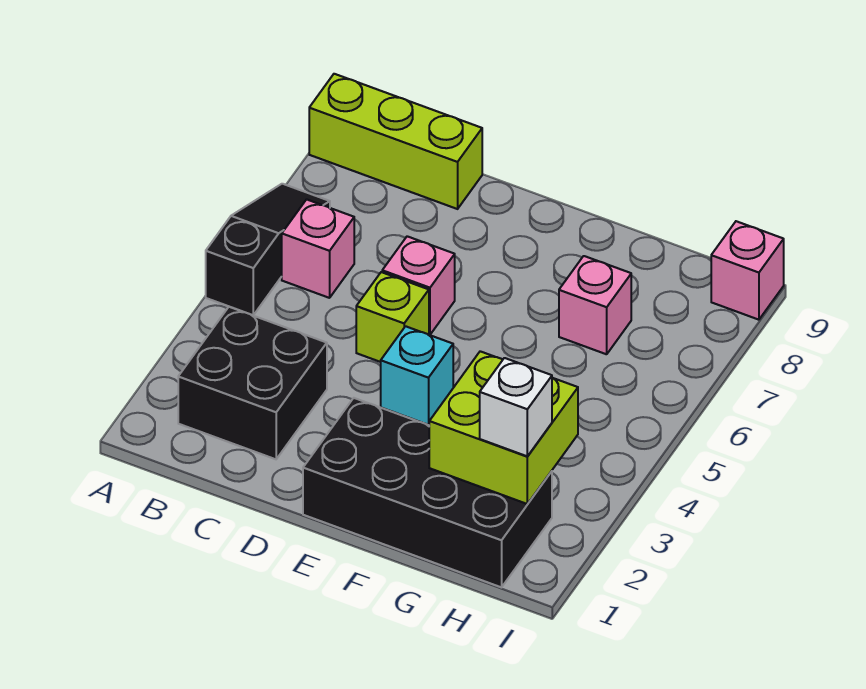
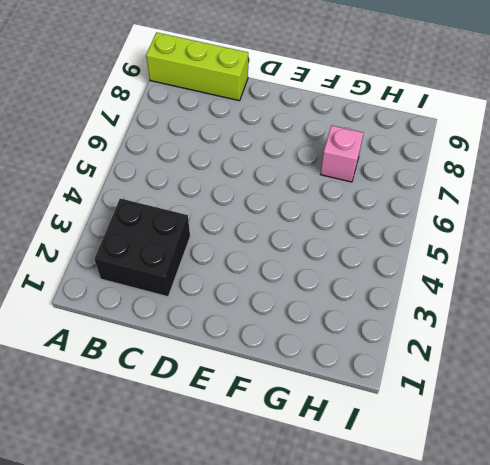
none -> black slope A5:A7 level 1 top 5
none -> pink brick B6 level 1
none -> lime brick D5 level 1

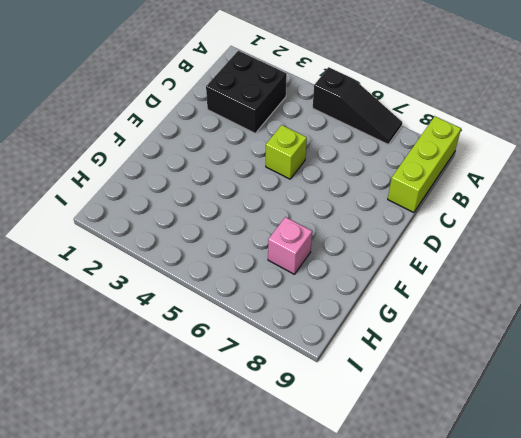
none -> pink brick B6 level 1
none -> pink brick D6 level 1
none -> black brick E1:H2 level 1

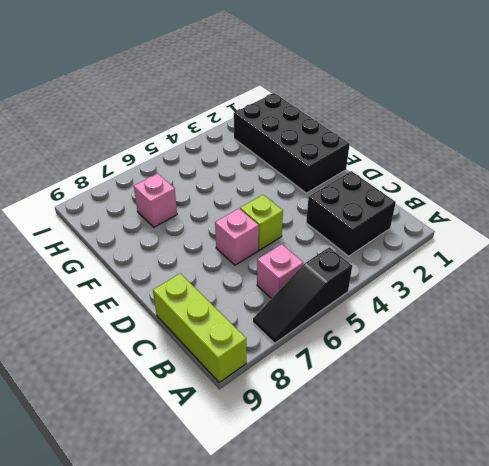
none -> cyan brick E4 level 1
none -> pink brick I9 level 1
none -> lime brick G2:H3 level 2

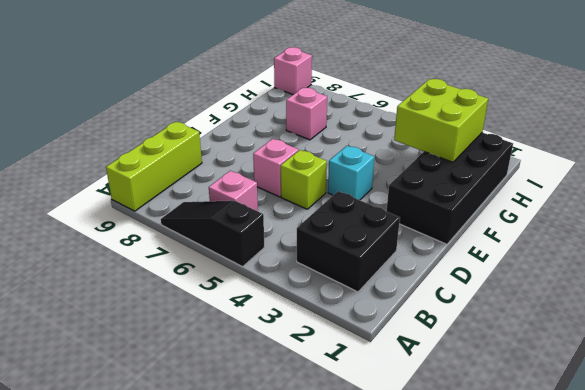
none -> white brick H2 level 3

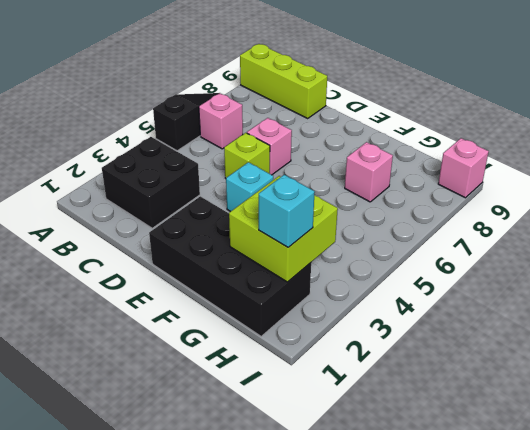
cyan brick H2 level 3 -> white brick H2 level 3

